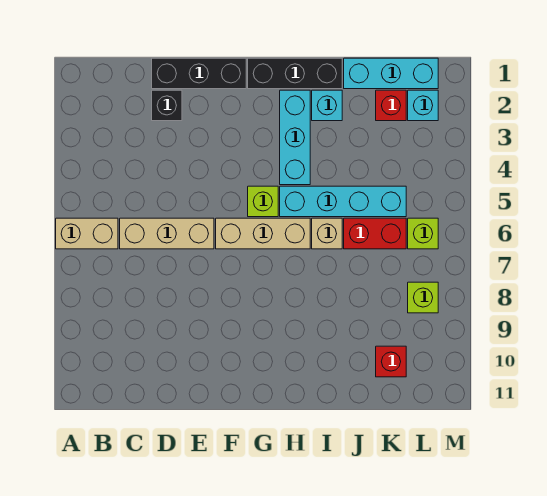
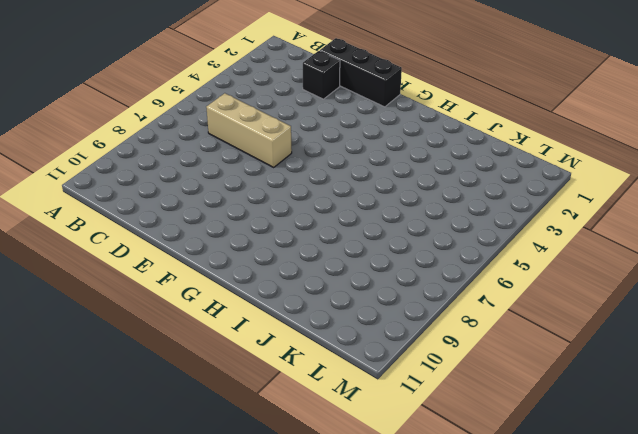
none -> tan brick A6:B6 level 1
none -> tan brick F6:H6 level 1
none -> black brick G1:I1 level 1

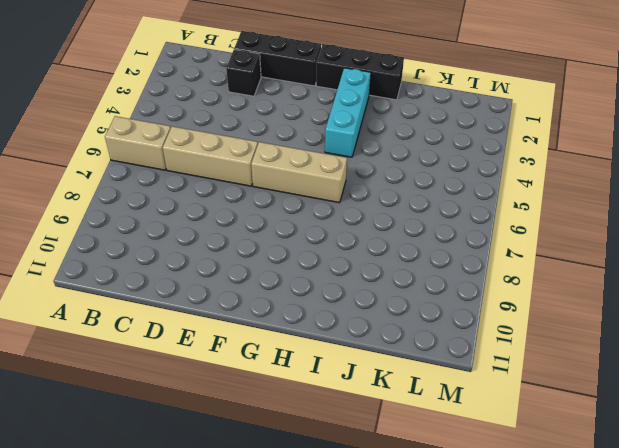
none -> lime brick G5 level 1
none -> cyan brick H5:K5 level 1
none -> cyan brick I2 level 1

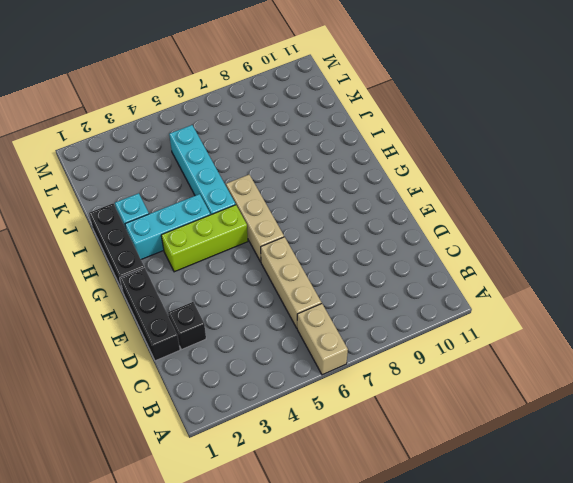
lime brick G3:G5 level 1 -> lime brick G5 level 1
none -> tan brick I6 level 1
none -> cyan brick J1:L1 level 1
none -> red brick J6:K6 level 1

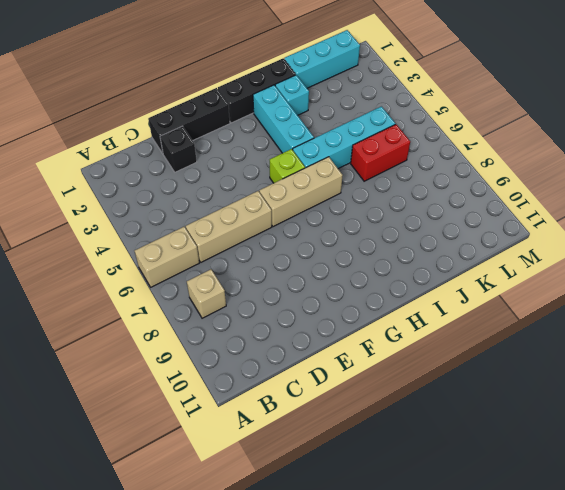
tan brick B8 level 1 -> tan brick I6 level 1
none -> red brick K2 level 1
none -> red brick K10 level 1
none -> cyan brick L2 level 1

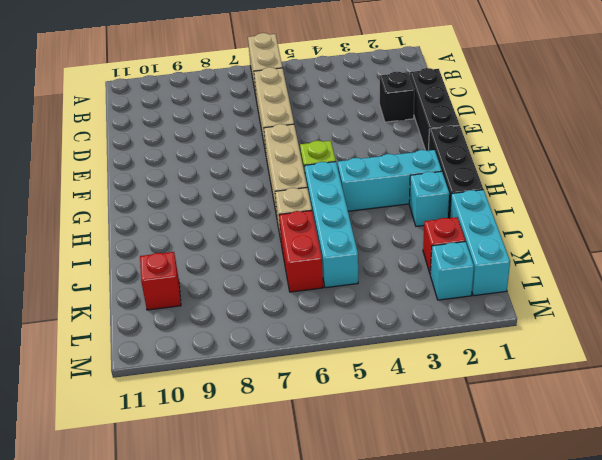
none -> lime brick L6 level 1
none -> lime brick L8 level 1

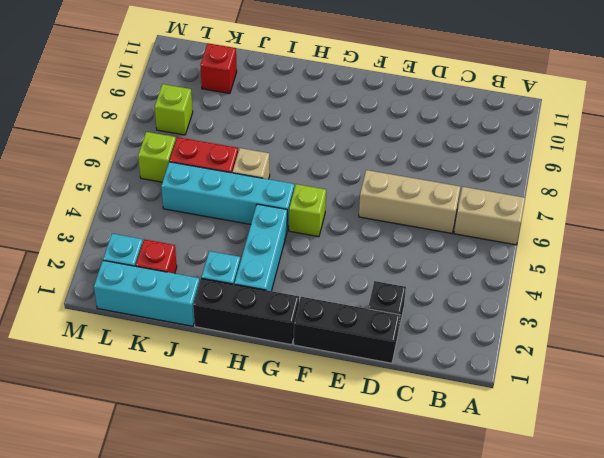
none -> tan brick F6:H6 level 1

